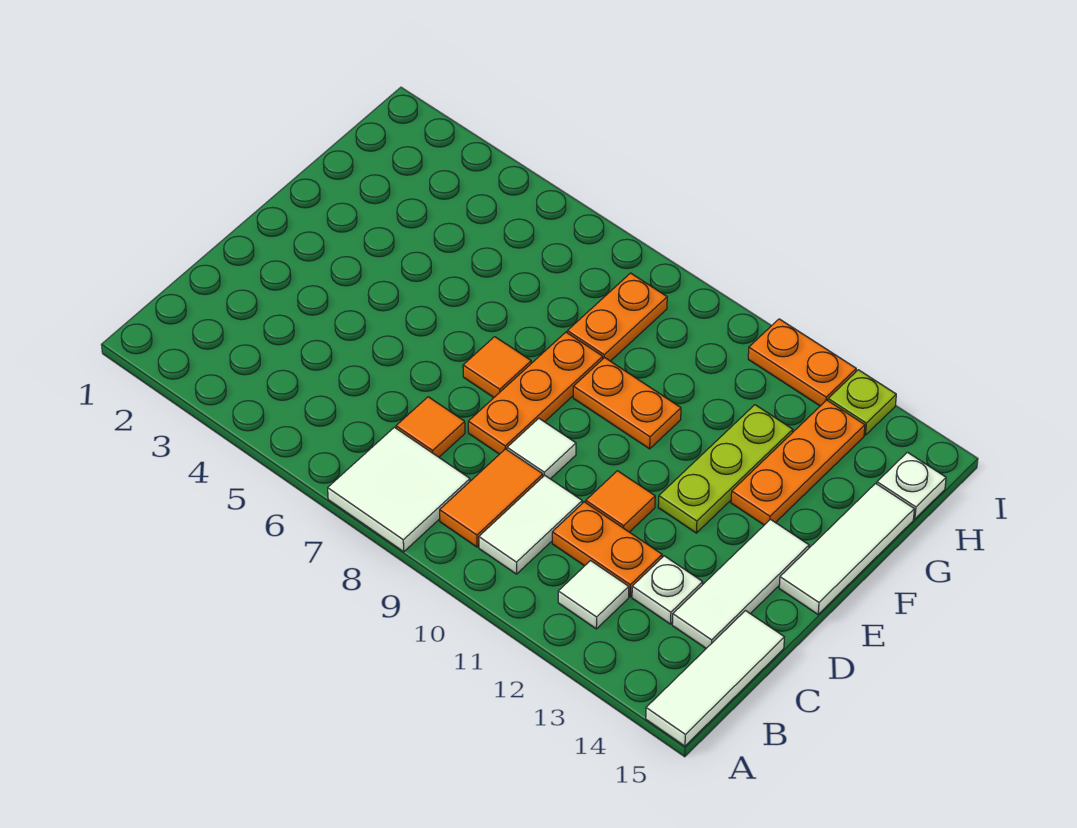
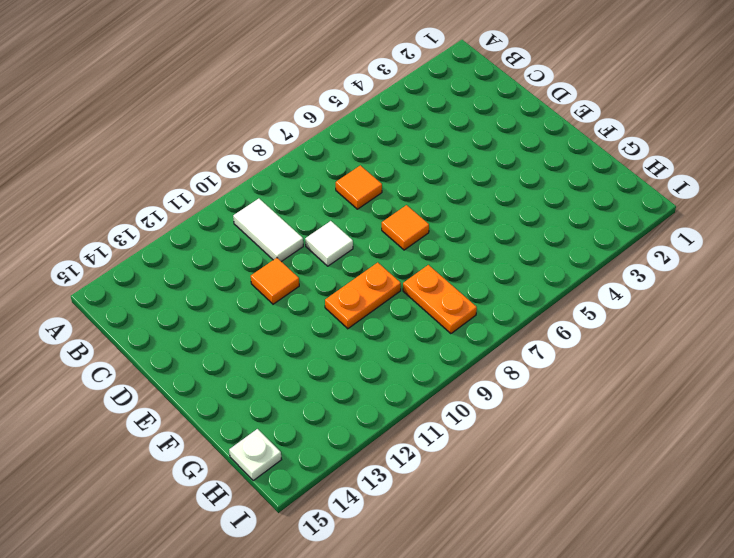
none -> white tile A7:B8 level 1
none -> white tile A15:C15 level 1
none -> orange tile B9:C9 level 1

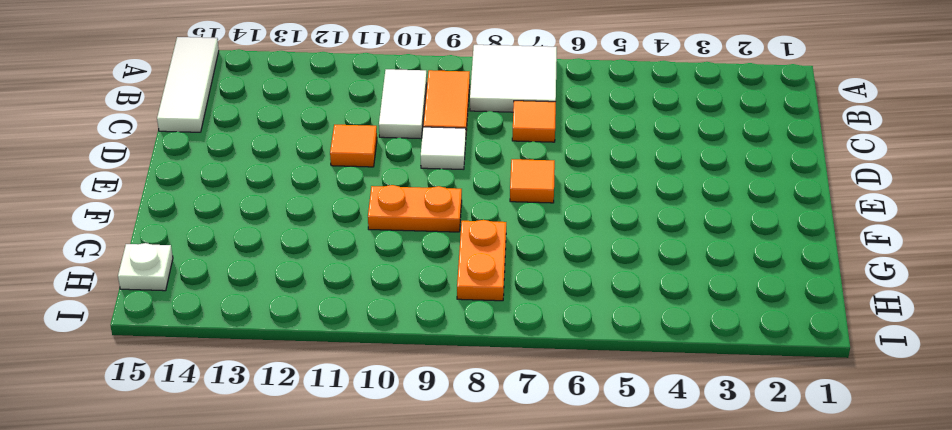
none -> white tile B12 level 1
none -> orange plate C11:C12 level 1
none -> white plate C13 level 1

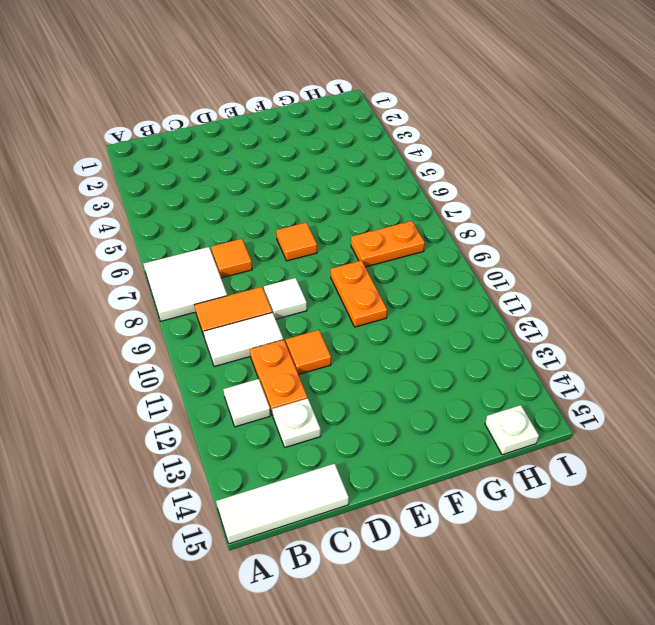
none -> white tile C14:E14 level 1
none -> orange plate D8:F8 level 1
none -> lime plate E12:G12 level 1

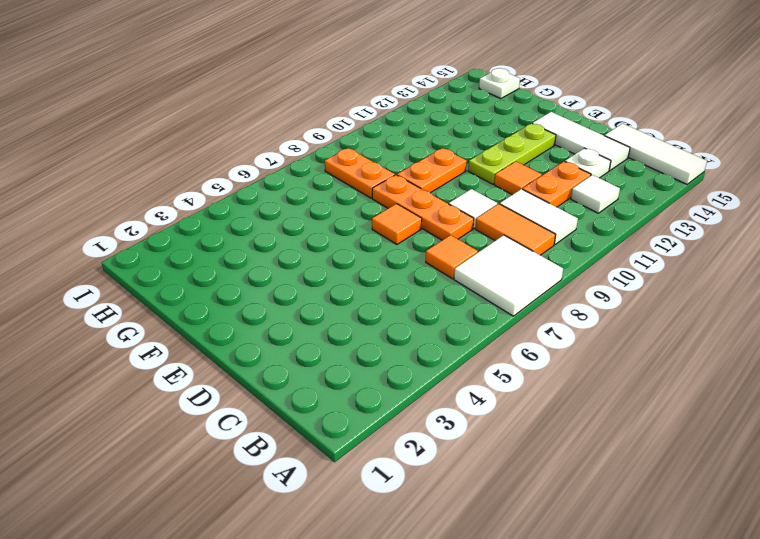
lime plate E11:E13 level 1 -> lime plate E12:G12 level 1
none -> white tile E15:G15 level 1
none -> orange plate F13:H13 level 1
none -> orange plate I11:I12 level 1

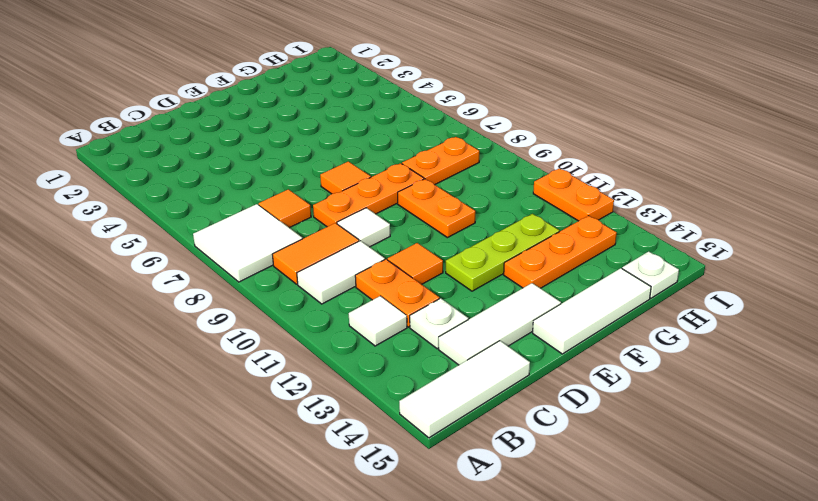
none -> lime plate I13 level 1

